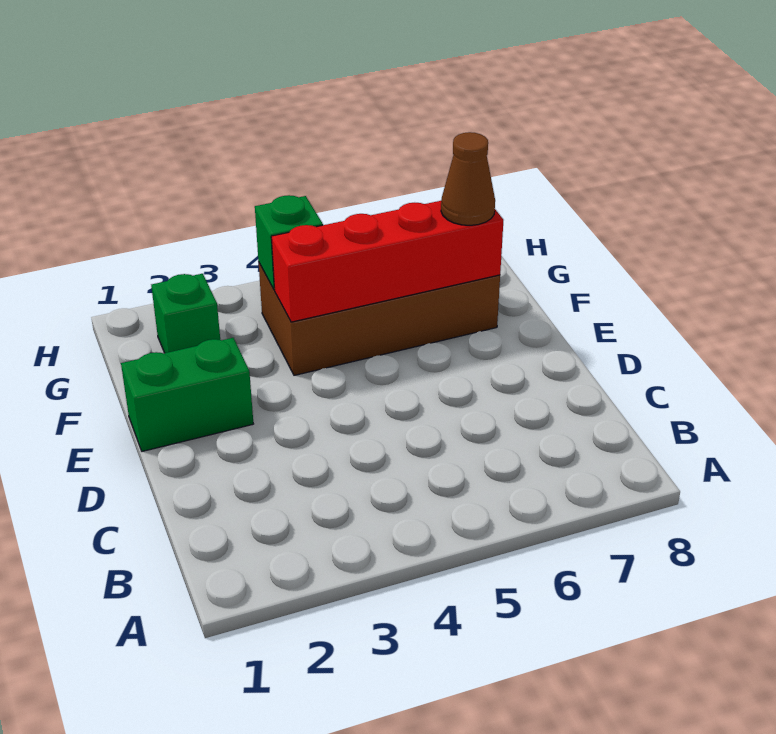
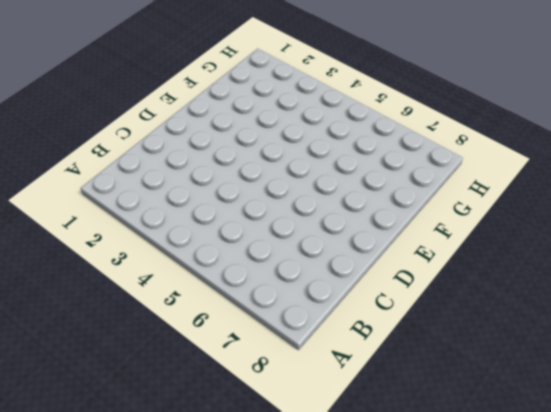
none -> green brick E1:E2 level 1
none -> brown brick F4:G7 level 1

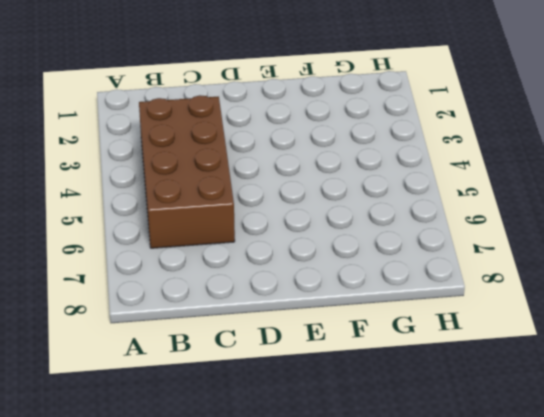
brown brick B3:C6 level 1 -> brown brick F4:G7 level 1
none -> green brick E1:E2 level 1
none -> green brick G2 level 1

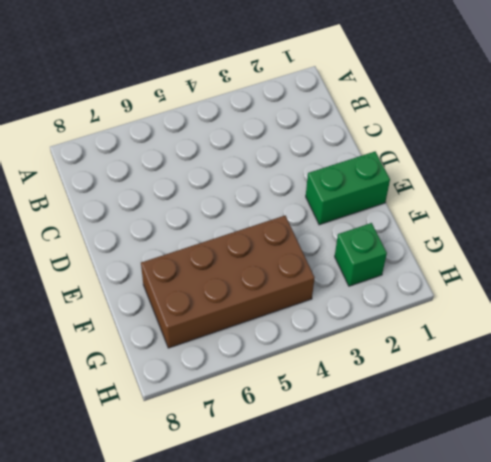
none -> red brick F4:F7 level 2
none -> green brick G4 level 2

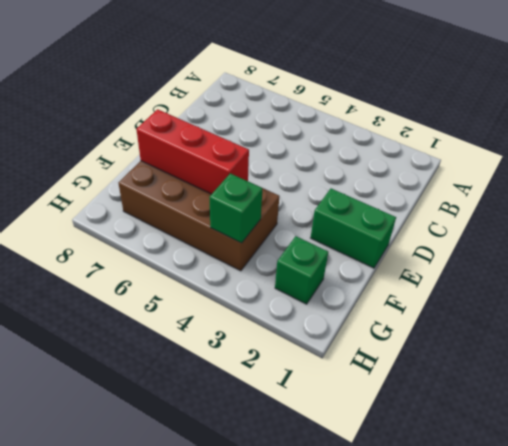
red brick F5:F7 level 2 -> red brick F4:F7 level 2
none -> brown cone F7 level 3

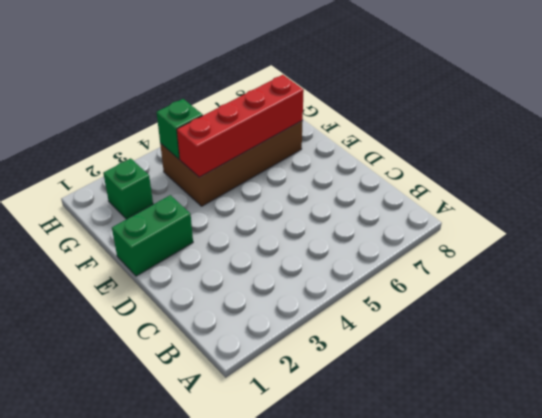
none -> brown cone F7 level 3

